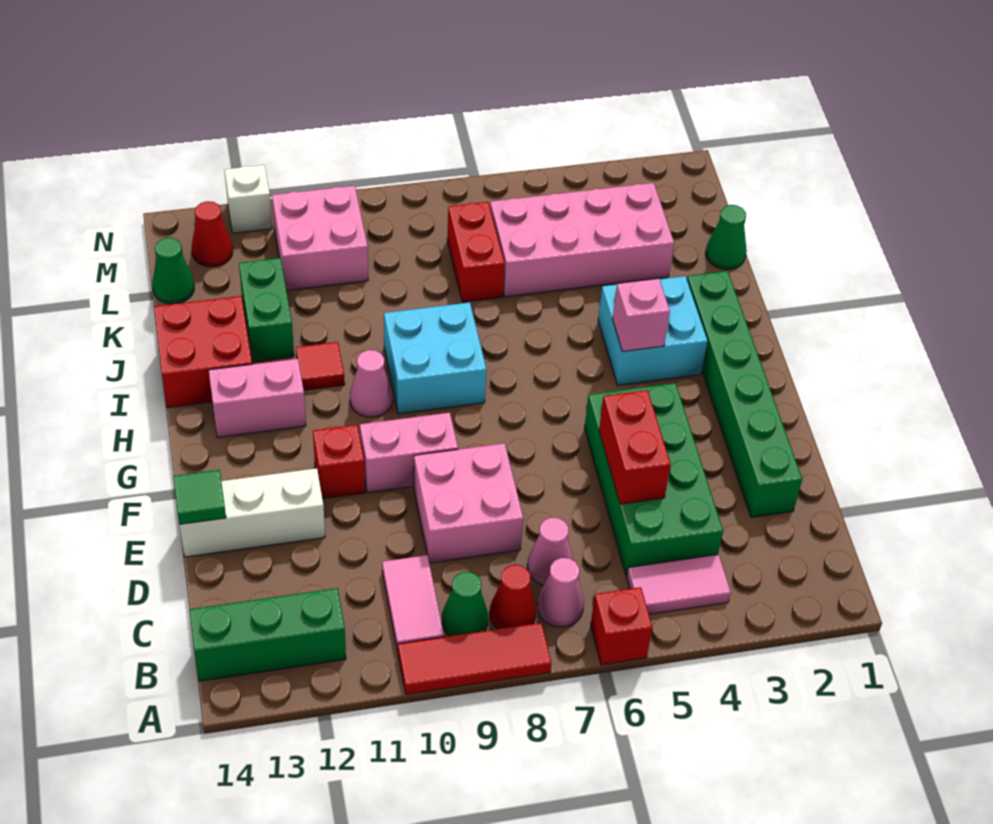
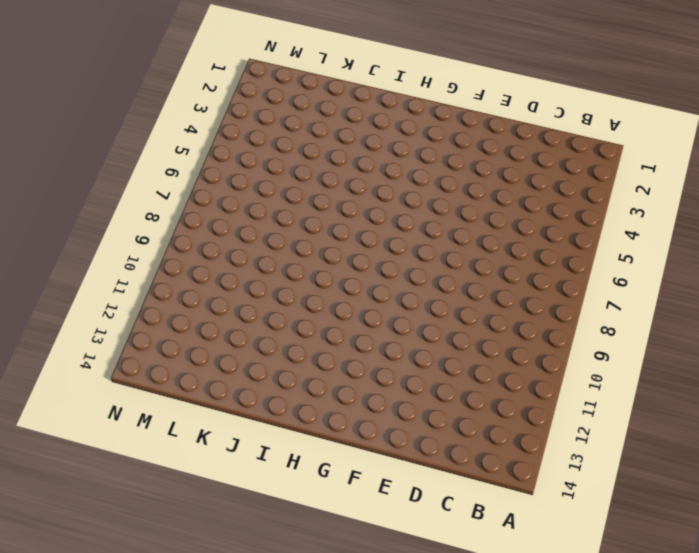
none -> red brick A6 level 1
none -> red tile A8:A10 level 1
none -> pink tile B4:B5 level 1
none -> pink cone B7 level 1

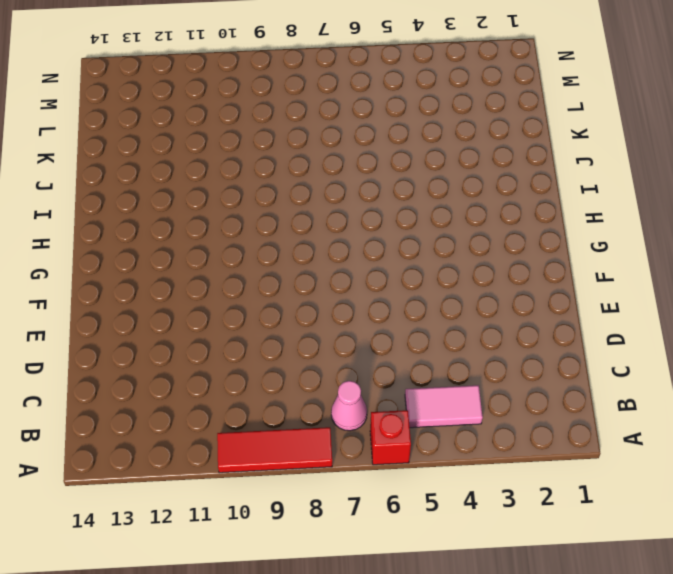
none -> red cone B8 level 1
none -> green cone B9 level 1
none -> pink tile B10:C10 level 1
none -> green brick B12:B14 level 1

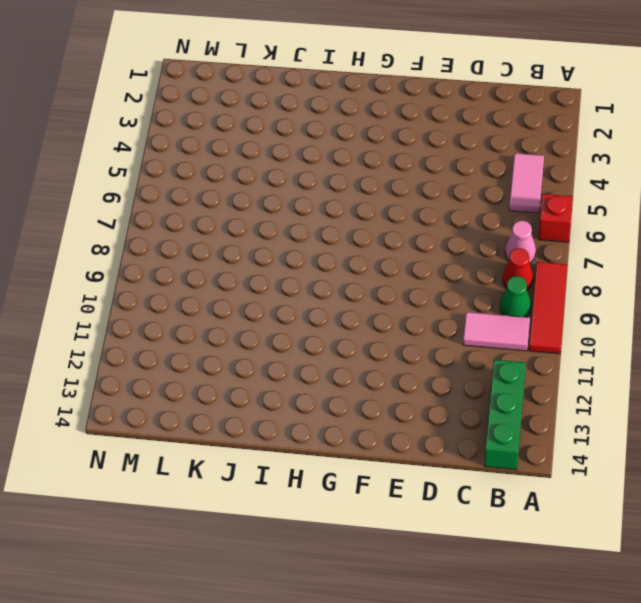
none -> green brick C4:F5 level 1
none -> pink cone C7 level 1
none -> green brick D2:I2 level 1
none -> pink brick D8:E9 level 1

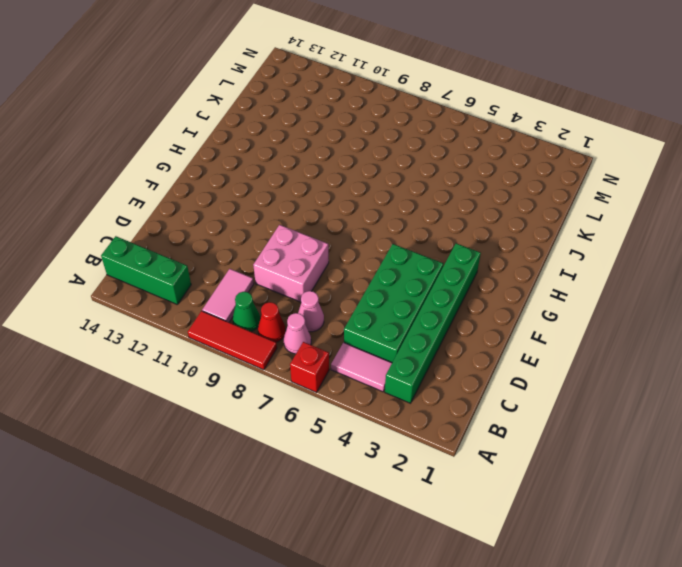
green brick B3:G3 level 1 -> green brick D2:I2 level 1
none -> white brick E12:E14 level 1
none -> pink brick F9:F10 level 1
none -> red brick F11 level 1
none -> cyan brick H3:I4 level 1

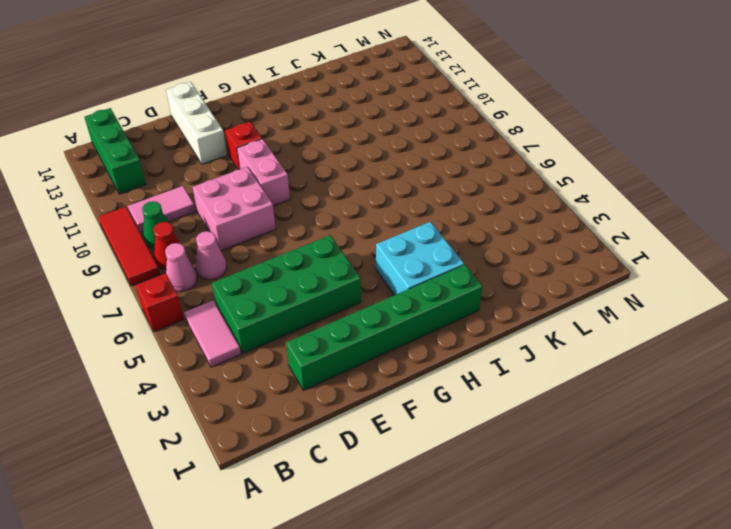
none -> cyan brick H8:I9 level 1
none -> pink cone H10 level 1
none -> pink brick H12:H13 level 1
none -> red tile I11 level 1

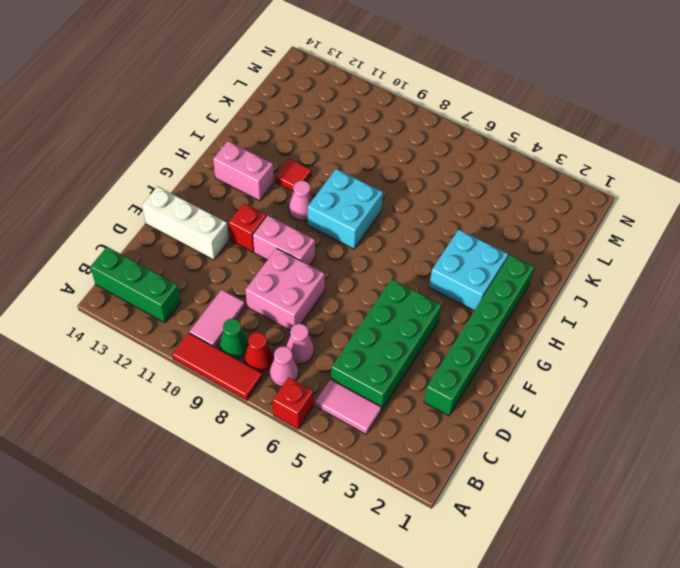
none -> red brick I13:J14 level 1
none -> green brick J12:K12 level 1
none -> green cone K1 level 1
none -> pink brick K3:L6 level 1

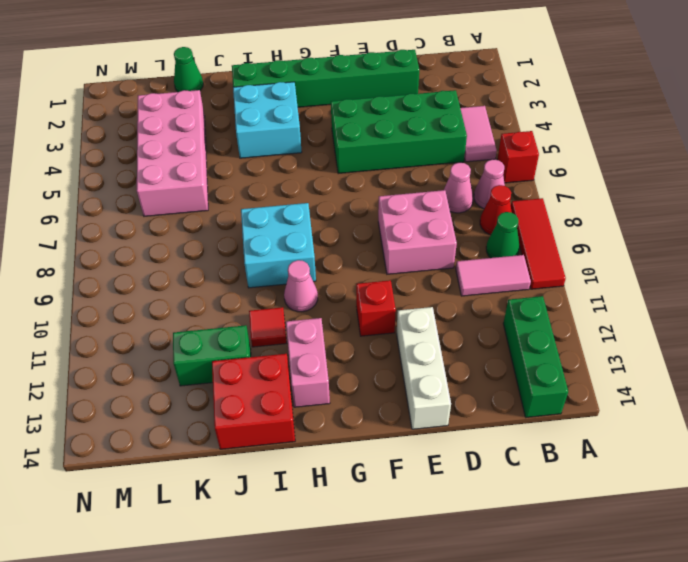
none -> pink brick F9:F10 level 1
none -> red brick K7:L7 level 1
none -> pink brick L10:M11 level 1
none -> green cone L14 level 1

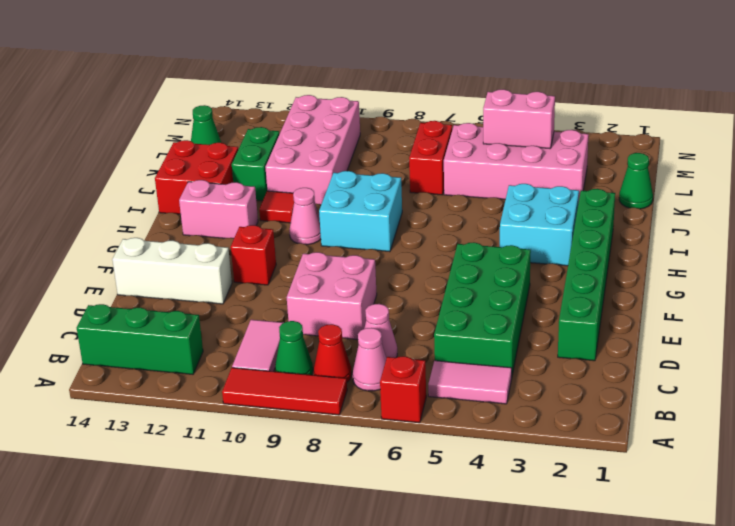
pink brick J10:M11 level 1 -> pink brick L10:M11 level 1
pink brick L4:L5 level 2 -> pink brick F9:F10 level 1
none -> red cone M13 level 1
none -> white brick N12 level 1
none -> red brick D5:E5 level 2
none -> green tile E14 level 2

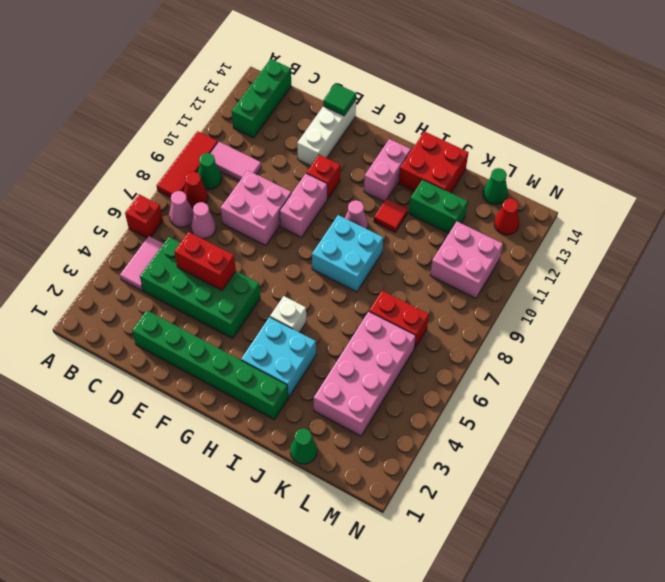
white brick H5 level 1 -> white brick N12 level 1
none -> pink brick H4 level 2

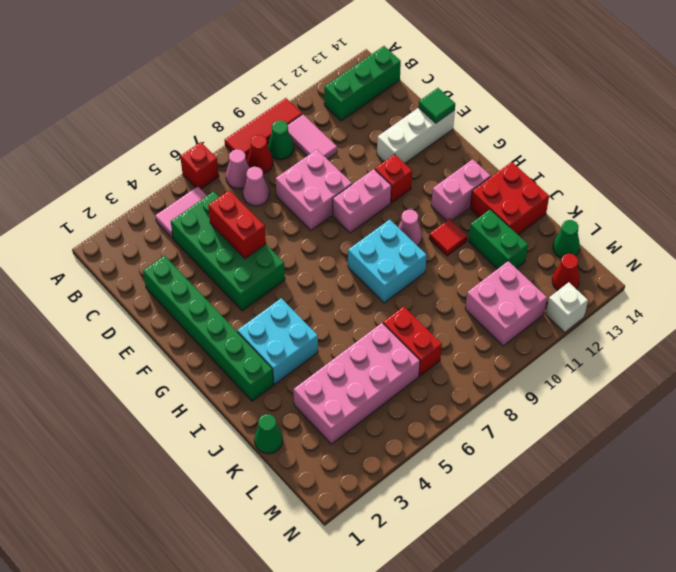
none -> pink brick H4 level 2

